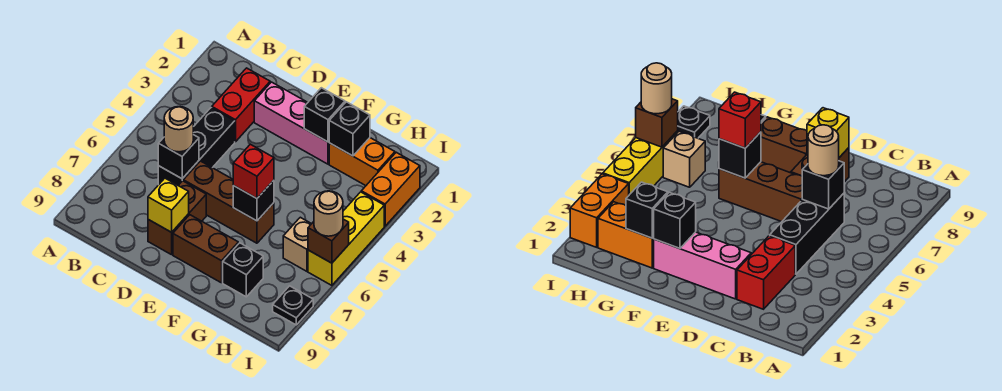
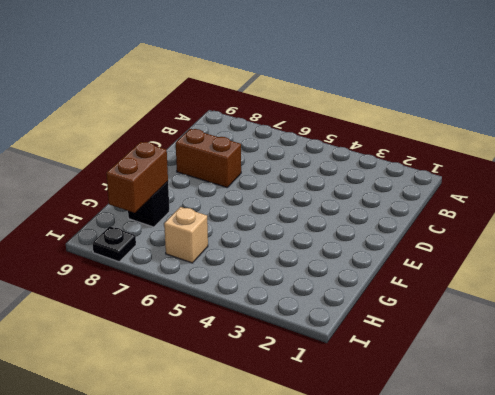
brown brick G8:H8 level 2 -> brown brick E8:F8 level 1
none -> red brick C2:C3 level 1
none -> black brick C4:C6 level 1
none -> pink brick D2:F2 level 1

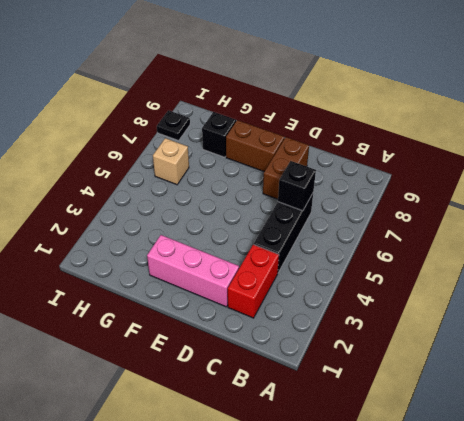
none -> brown brick D6:F6 level 1
none -> orange brick G2:H2 level 1
none -> orange brick I2:I3 level 1

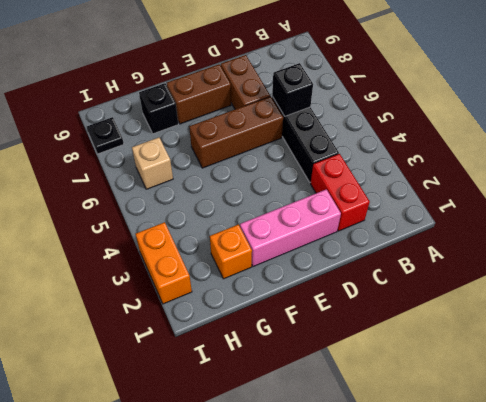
orange brick G2 level 1 -> orange brick G2:H2 level 1
none -> yellow brick I4:I6 level 1
none -> yellow brick D8 level 2
none -> black brick F2 level 2

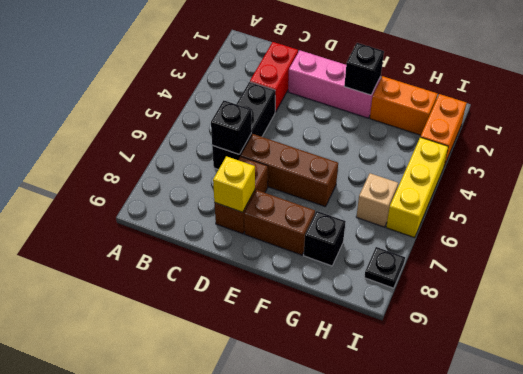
none -> black brick F6 level 2
none -> black brick G2 level 2
none -> brown brick I6 level 2

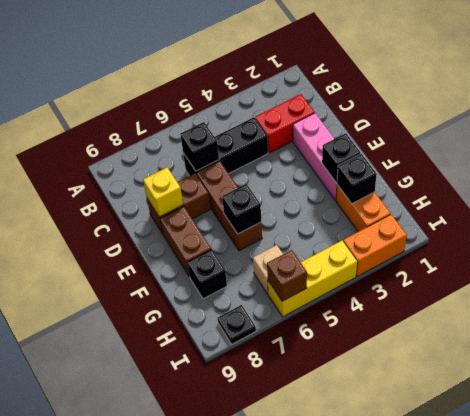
none -> tan round brick C6 level 3
none -> red brick F6 level 3
none -> tan round brick I6 level 3

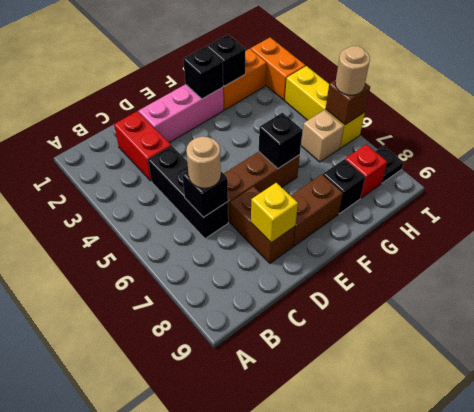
red brick H8 level 1 -> red brick F6 level 3

